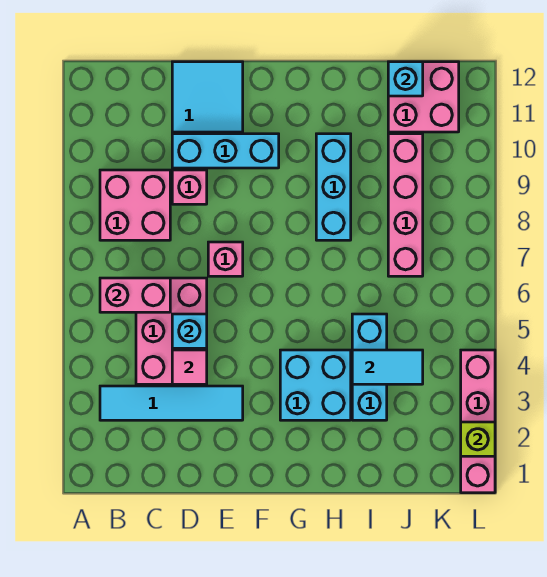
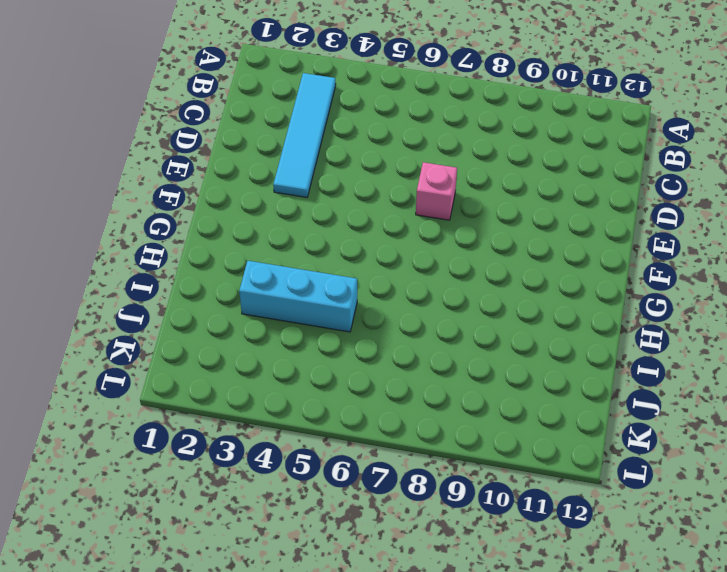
none -> pink brick B8:C9 level 1
none -> pink brick C4:D6 level 1
none -> pink brick D9 level 1

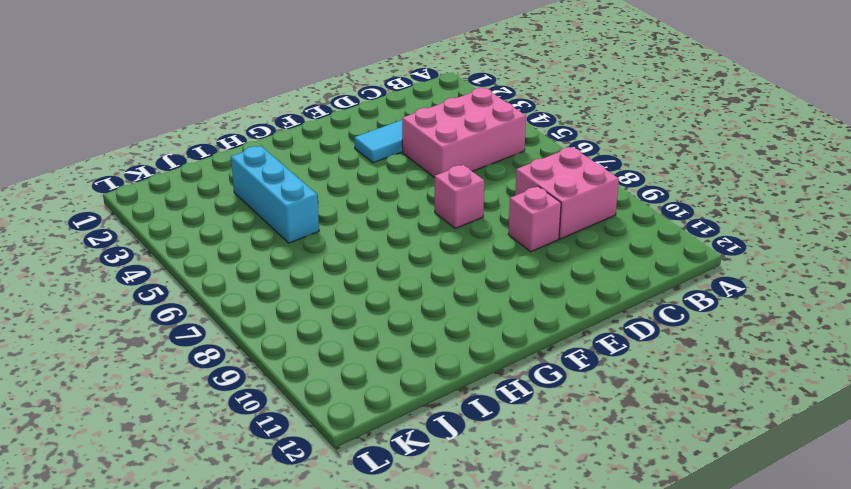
pink brick B4:D5 level 1 -> pink brick C4:D6 level 1
none -> cyan brick D10:F10 level 1
none -> cyan tile D11:E12 level 1
none -> cyan brick G3:H4 level 1

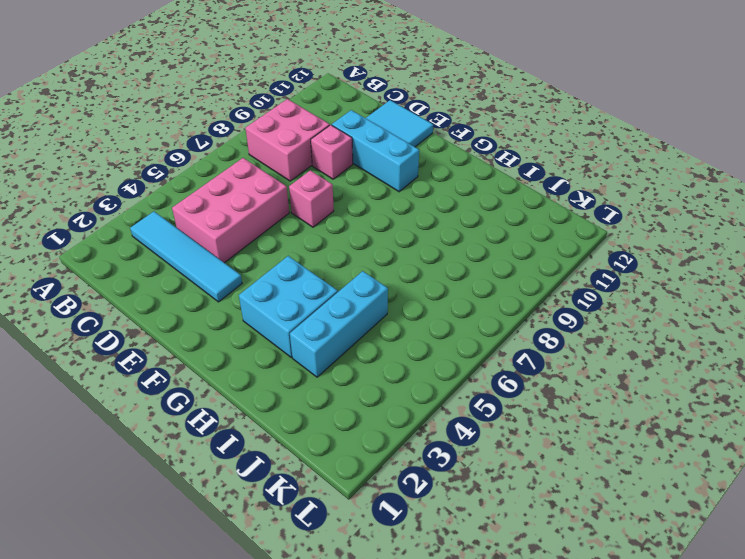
none -> cyan brick H8:H10 level 1
none -> pink brick J7:J10 level 1
none -> pink brick J11:K12 level 1

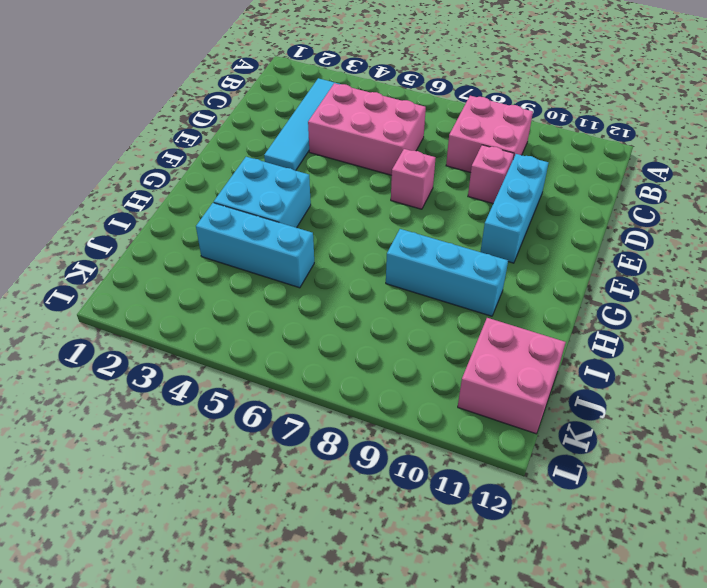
none -> cyan tile D11:E12 level 1
none -> pink brick J7:J10 level 1
none -> pink brick L1:L4 level 1

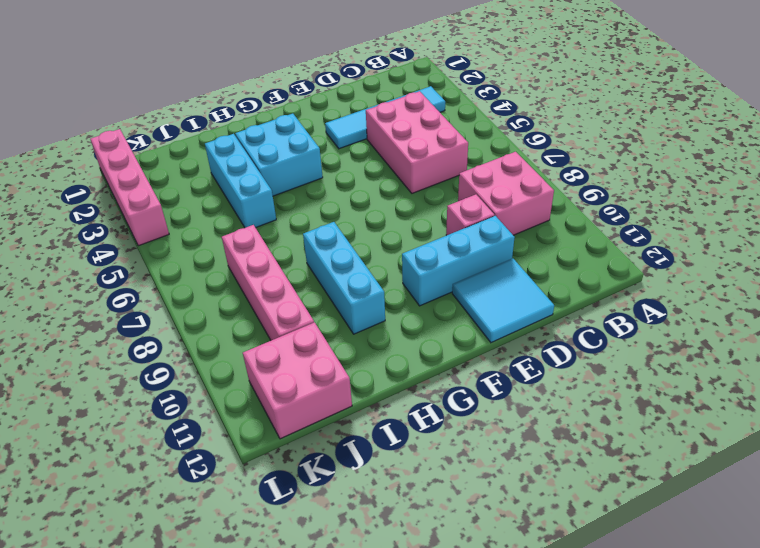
none -> pink brick E7 level 1
none -> pink brick B6:C6 level 2
none -> pink tile D4 level 2

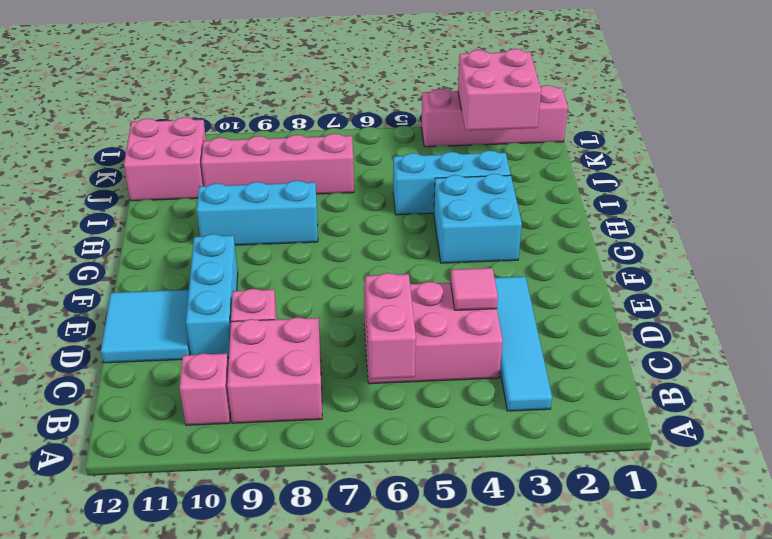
pink brick B10 level 1 -> pink brick E7 level 1
pink brick K2:L3 level 2 -> lime brick L2 level 2
none -> cyan brick D5 level 2
none -> cyan tile I4:J4 level 2
none -> cyan brick J12 level 2

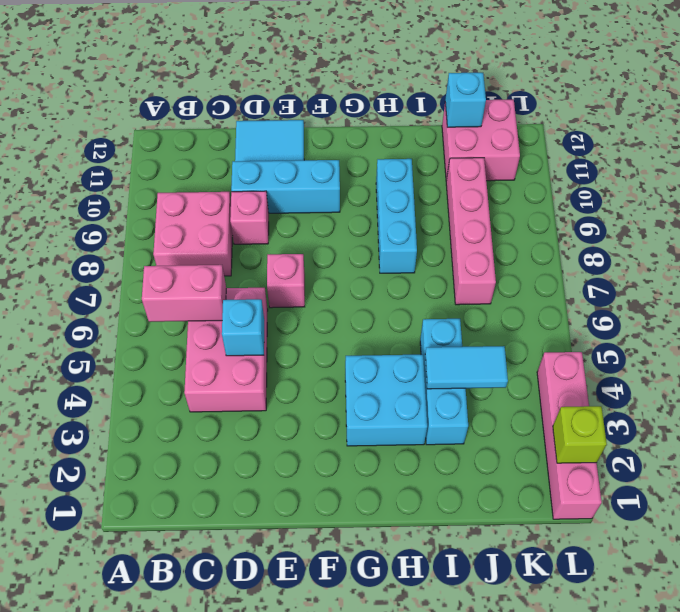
none -> cyan tile B3:E3 level 1
none -> pink tile D4 level 2

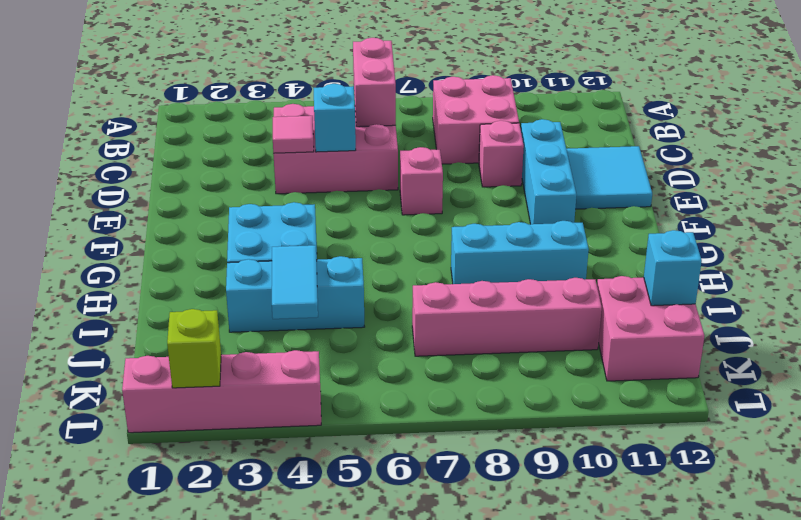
none -> cyan tile B3:E3 level 1

